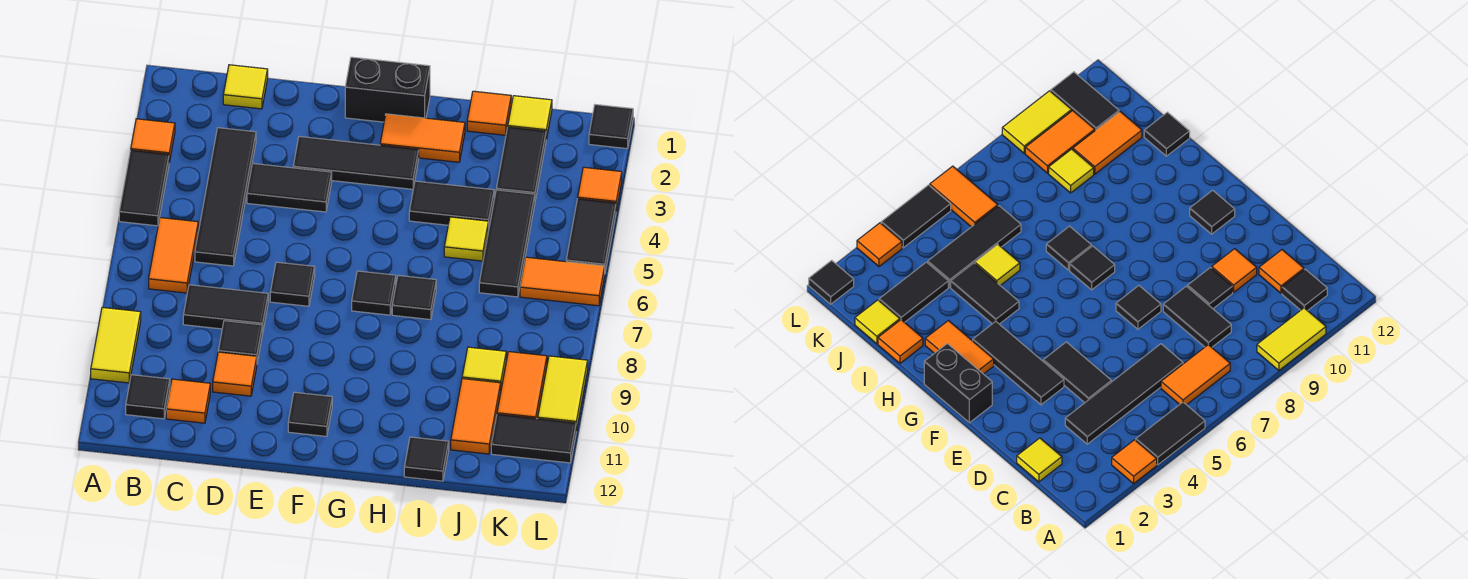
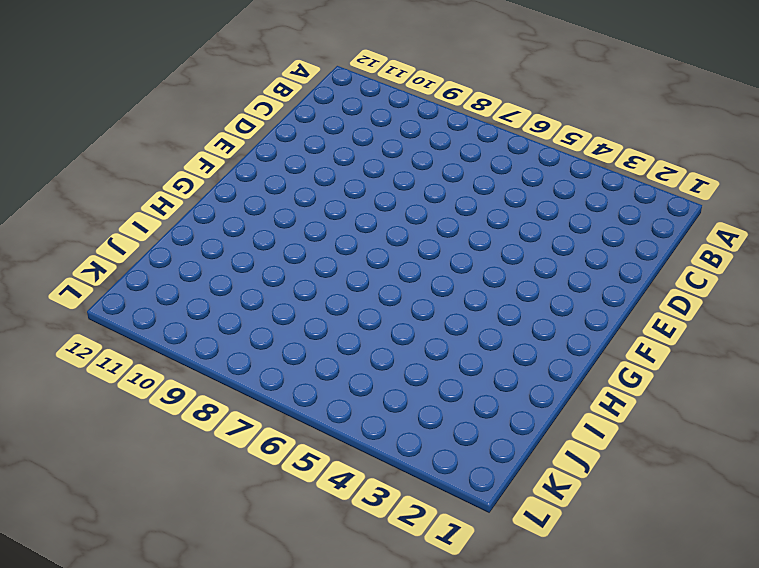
none -> orange tile A3 level 1
none -> black tile A4:A5 level 1
none -> yellow tile A9:A10 level 1
none -> orange tile B6:B7 level 1

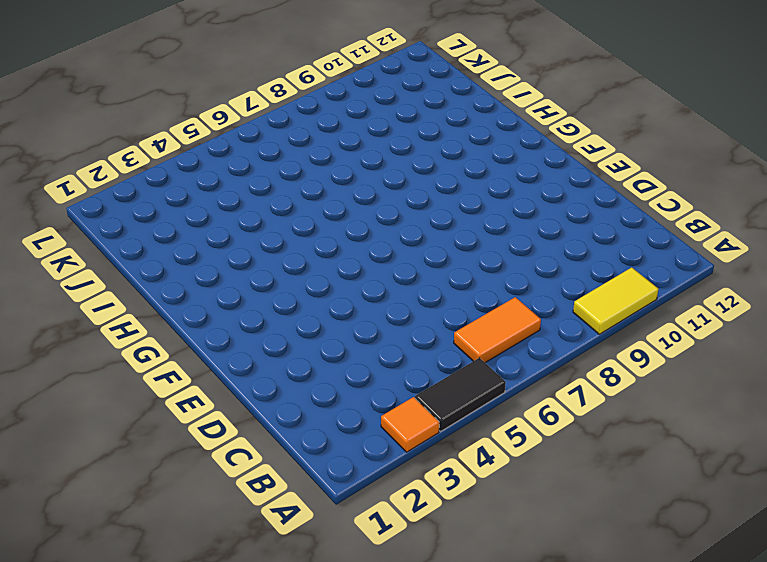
none -> black tile B11 level 1
none -> yellow tile C1 level 1
none -> black tile C3:C6 level 1
none -> black tile C8:D8 level 1

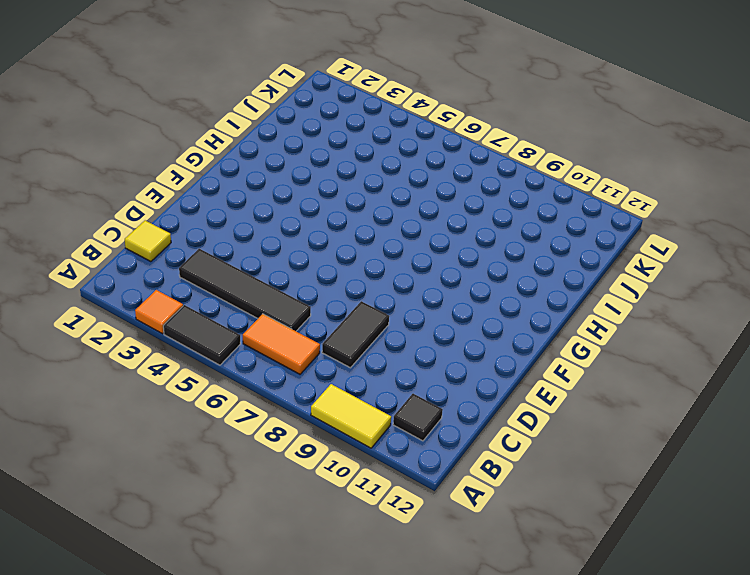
none -> orange tile C11 level 1
none -> black tile D4:E4 level 1
none -> black tile D9 level 1
none -> orange tile D10 level 1

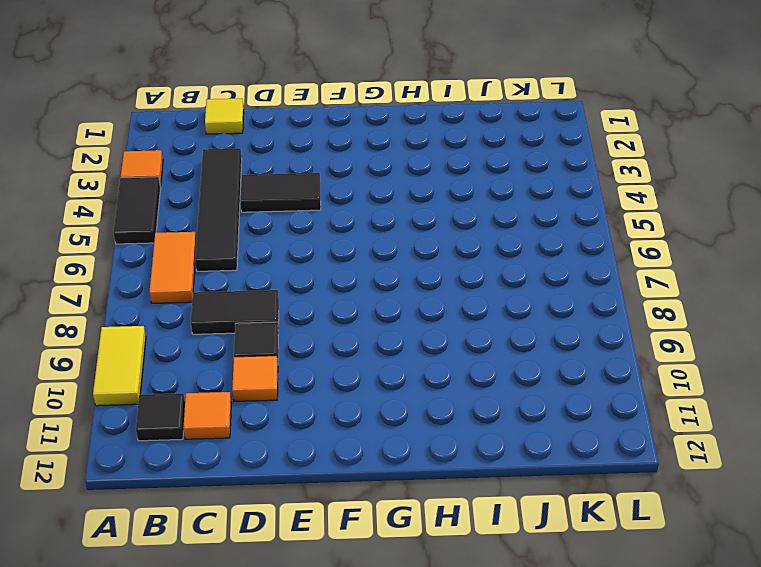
none -> black tile E3:G3 level 1
none -> black tile E7 level 1
none -> black brick F1:G1 level 1
none -> black tile F11 level 1

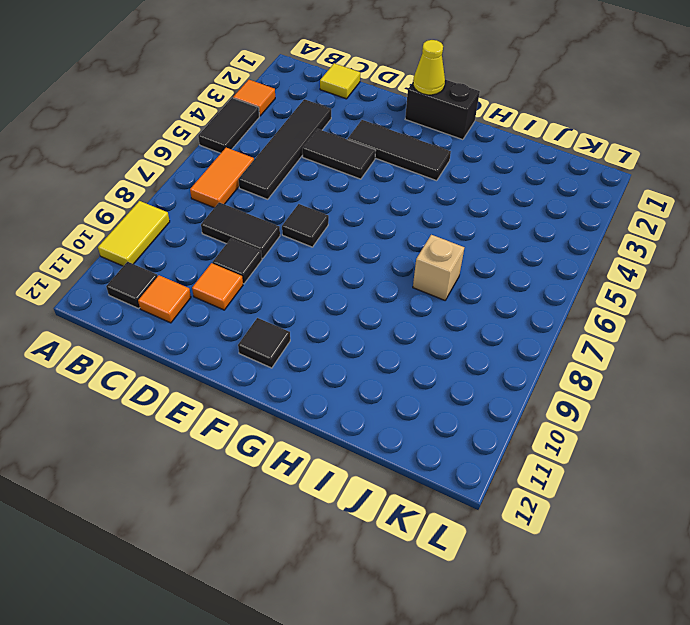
yellow cone F1 level 2 -> none
tan brick I7 level 1 -> none
none -> orange tile G2:H2 level 1
none -> black tile G7 level 1
none -> black tile H4:I4 level 1
none -> black tile H7 level 1

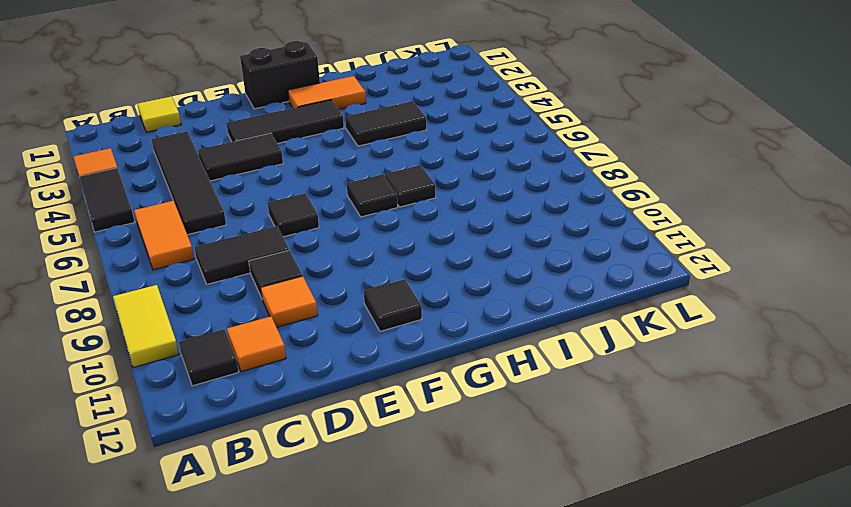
none -> orange tile I1 level 1
none -> yellow tile I5 level 1
none -> black tile I12 level 1
none -> yellow tile J1 level 1

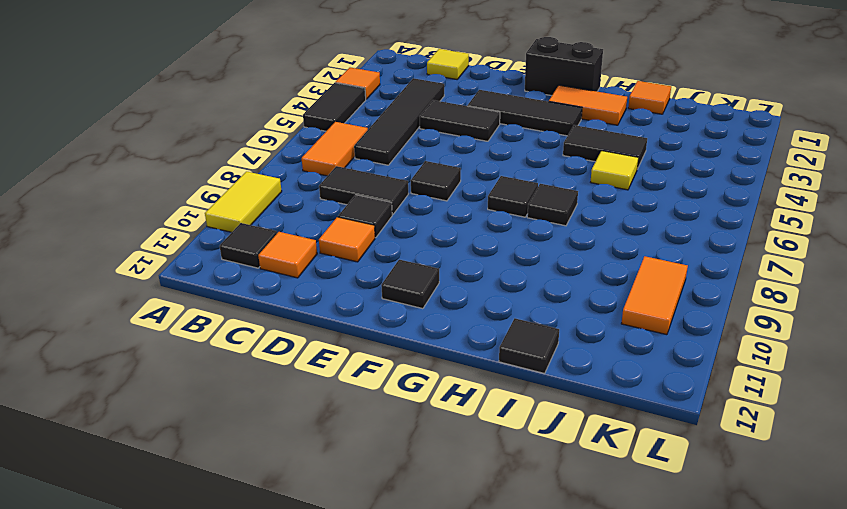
none -> yellow tile J1 level 1
none -> black tile J2:J3 level 1
none -> black tile J4:J6 level 1
none -> yellow tile J9 level 1

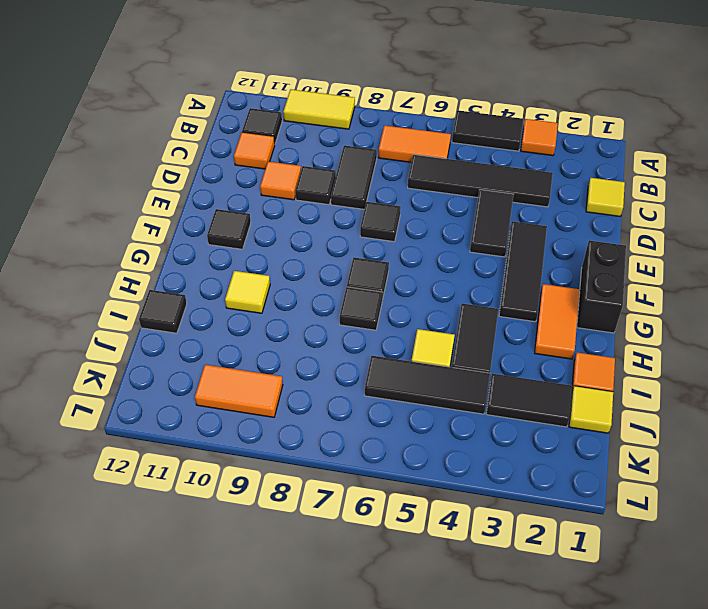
yellow tile H10 level 1 -> yellow tile J9 level 1
none -> orange tile J10:J11 level 1
none -> orange tile K6:L6 level 1
none -> black tile K11:L11 level 1
none -> black tile L1 level 1

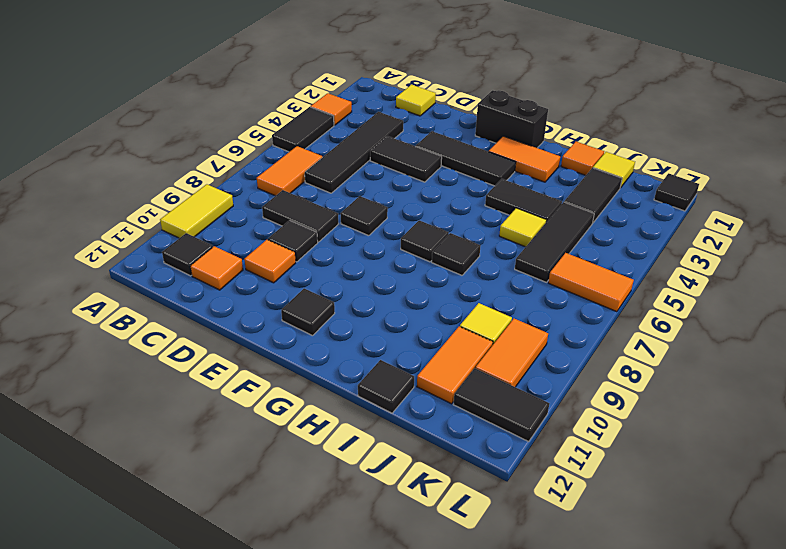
none -> orange tile L3 level 1
none -> black tile L4:L5 level 1
none -> yellow tile L9:L10 level 1

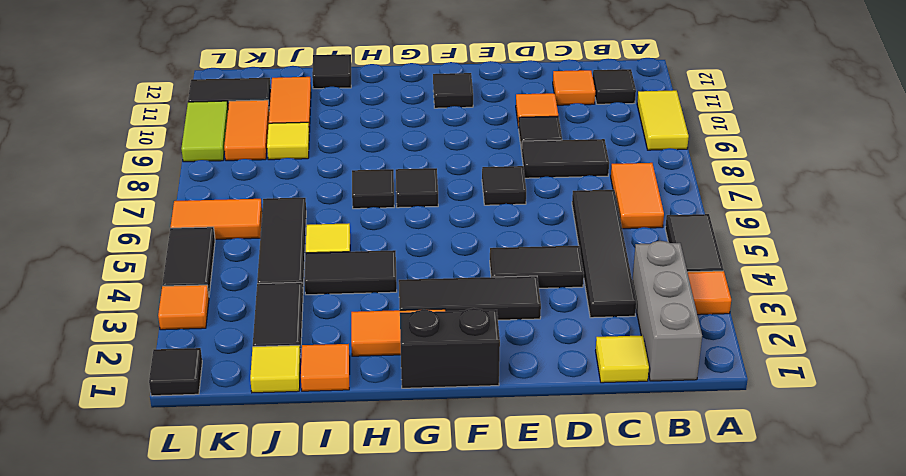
grey brick B1:B3 level 1 -> none
lime tile L9:L10 level 1 -> yellow tile L9:L10 level 1

